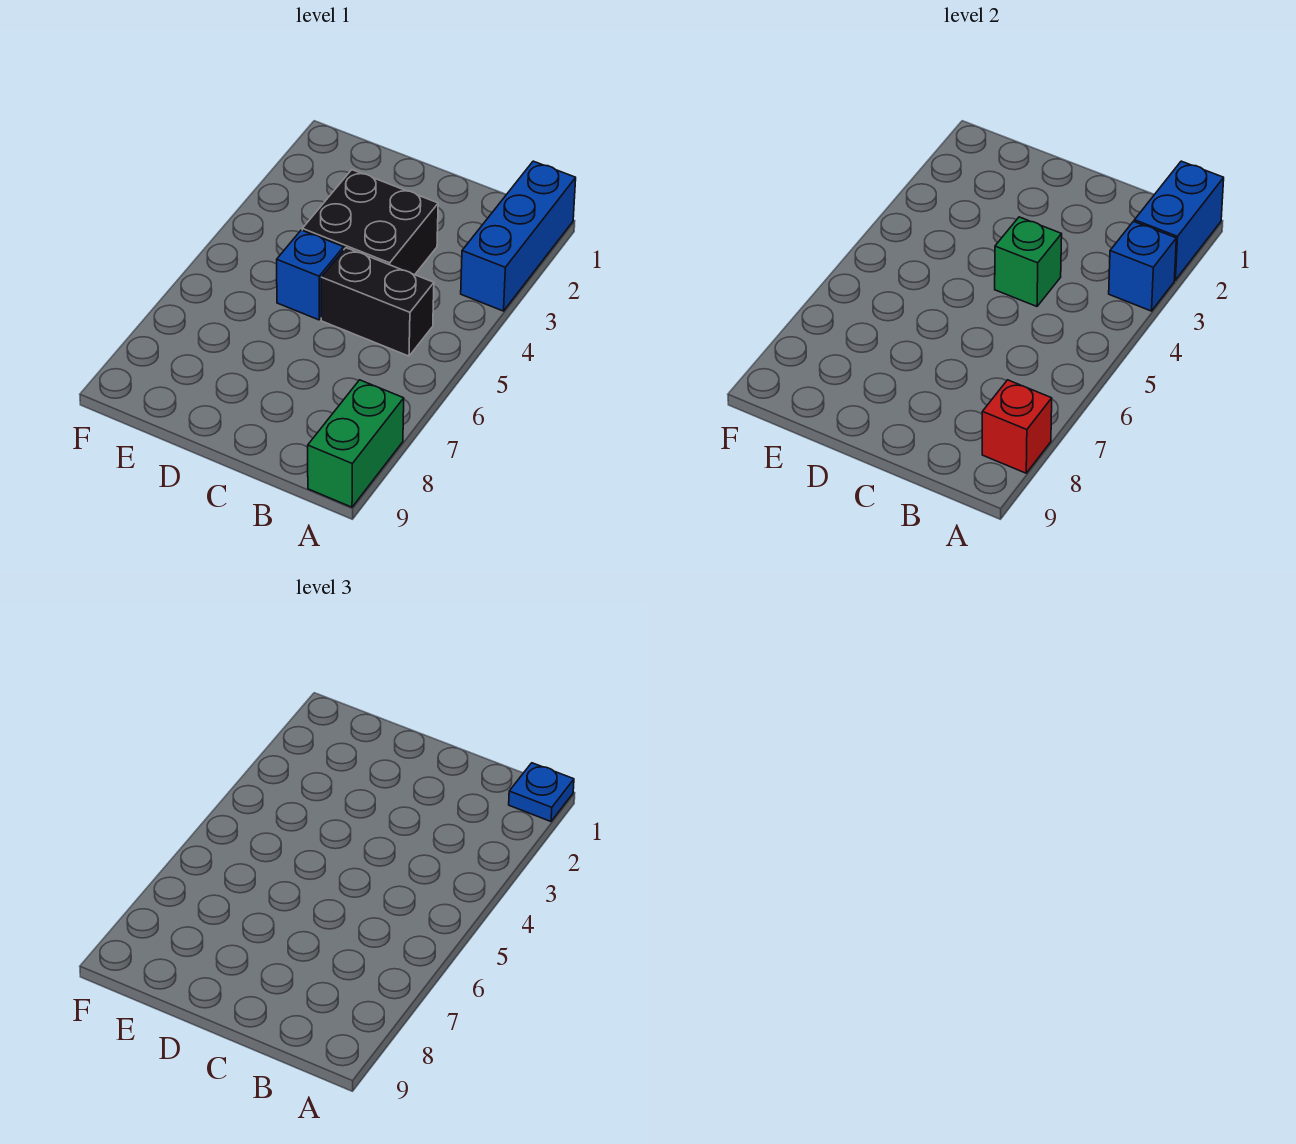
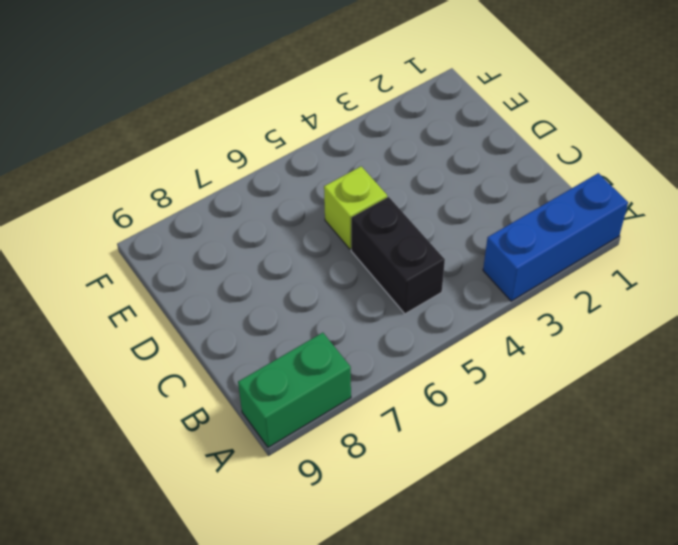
lime brick D5 level 1 -> blue brick D5 level 1
none -> black brick C3:D4 level 1
none -> blue brick A1:A2 level 2

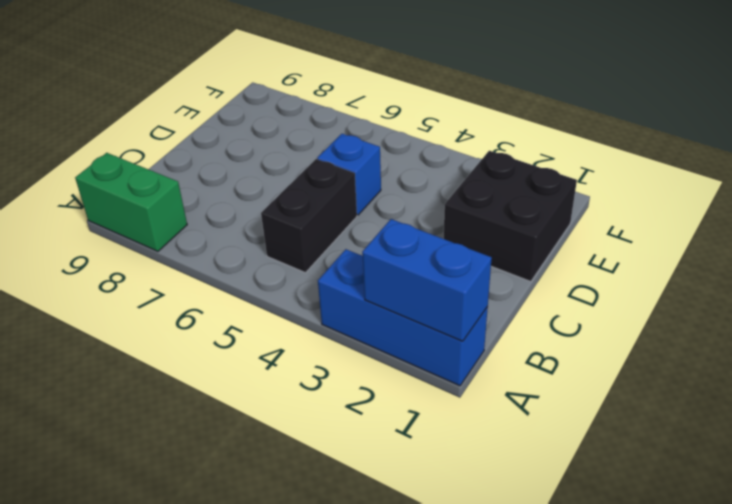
black brick D1:E2 level 1 -> black brick C3:D4 level 1
none -> blue brick A3 level 2
none -> red brick A8 level 2

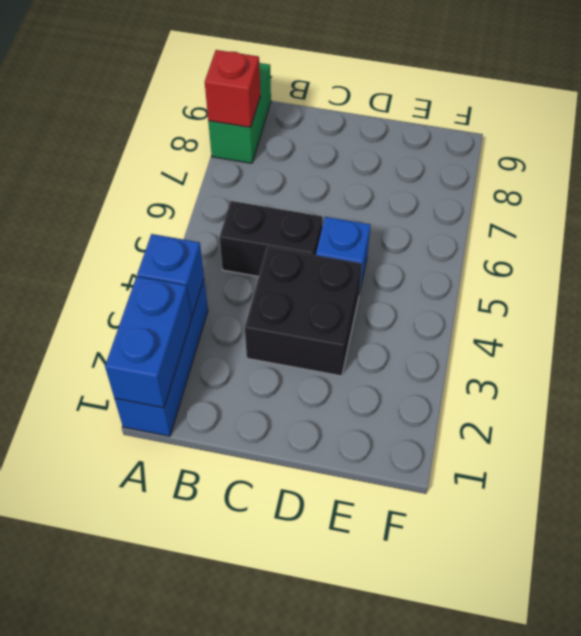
none -> green brick C4 level 2
none -> blue plate A1 level 3

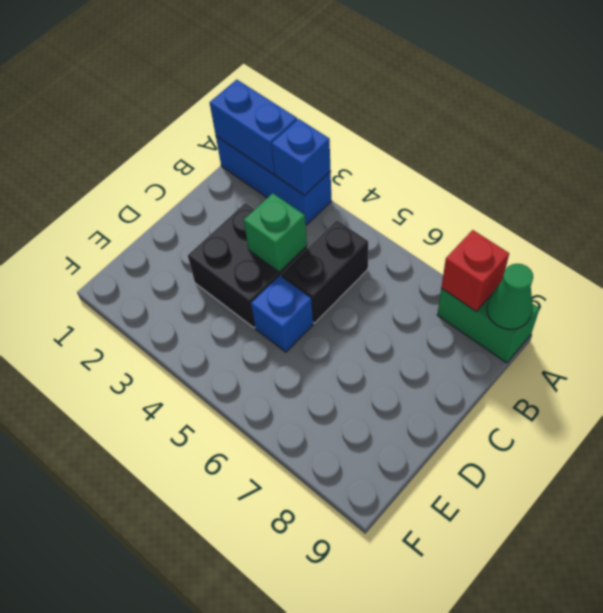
green cone A9 level 2 -> none
none -> blue plate A1 level 3

